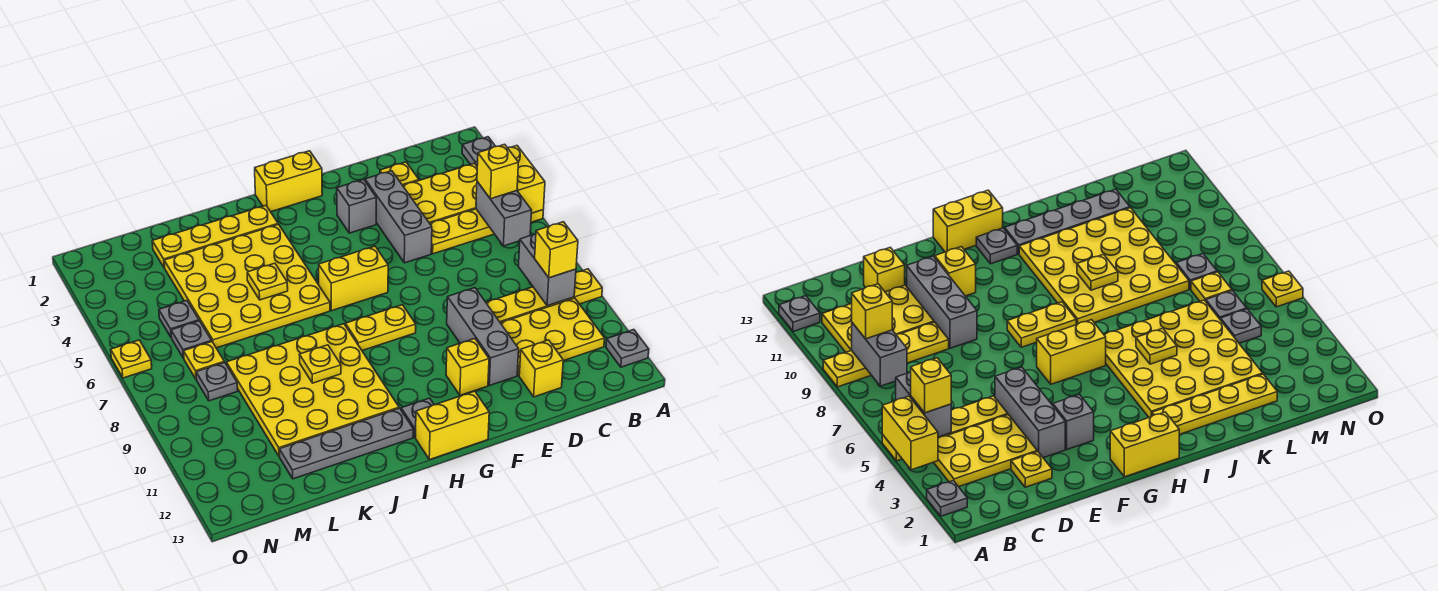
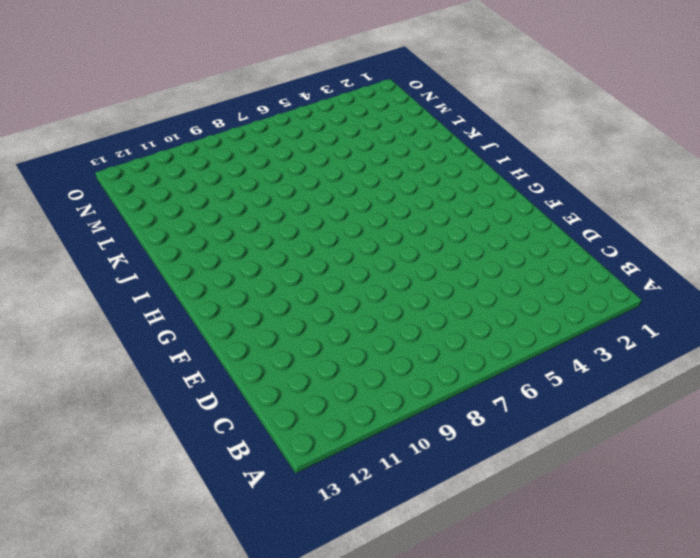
none -> grey plate A2 level 1
none -> yellow plate A5:D5 level 1
none -> yellow plate A9:D9 level 1
none -> grey plate A12 level 1

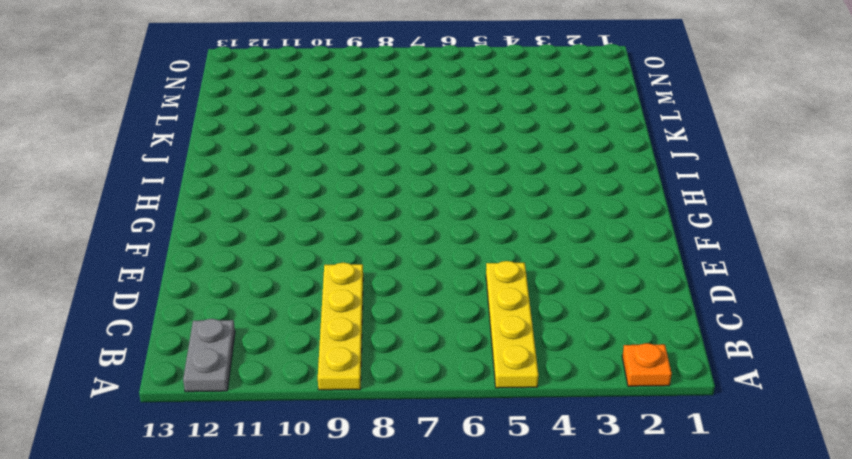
orange plate A2 level 1 -> grey plate A2 level 1
grey plate A12:B12 level 1 -> grey plate A12 level 1
none -> yellow plate B3:D4 level 1
none -> yellow plate B10:D11 level 1
none -> yellow plate D2 level 1
none -> yellow brick D12 level 1

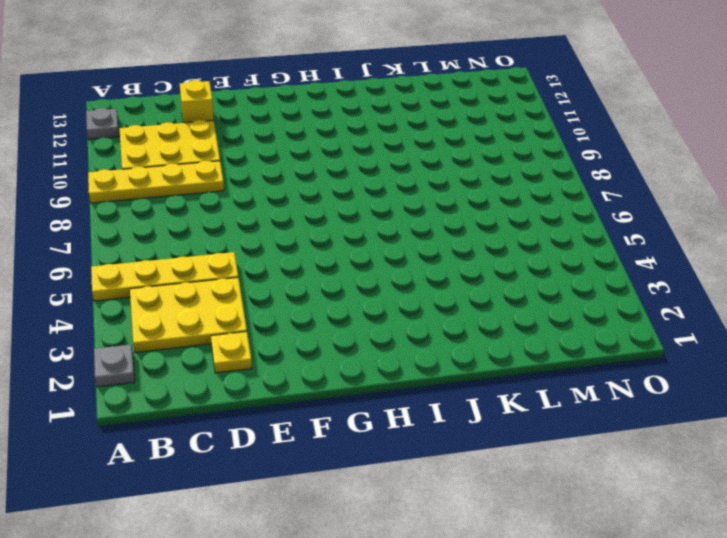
none -> grey brick E3:E5 level 1
none -> grey brick E9:E11 level 1
none -> grey brick F3 level 1
none -> yellow brick F11 level 1

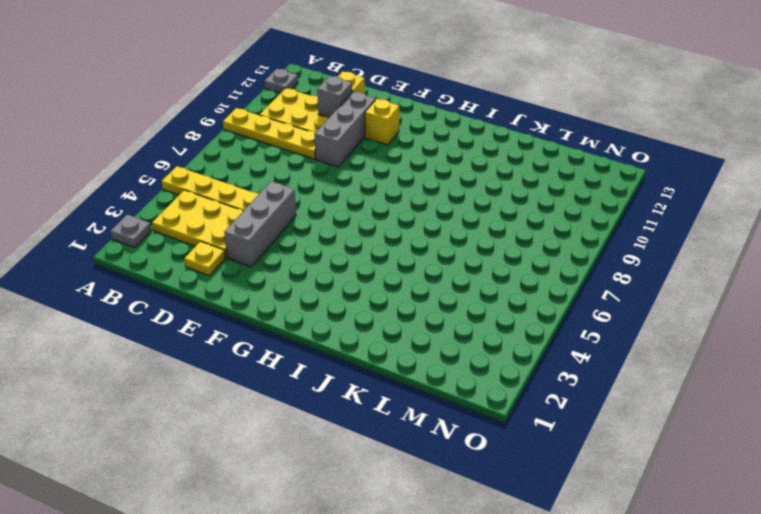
grey brick D11 level 2 -> grey brick F3 level 1
none -> yellow brick G1:H1 level 1
none -> yellow brick G6:H6 level 1
none -> yellow plate G8:H8 level 1
none -> yellow brick G13:H13 level 1

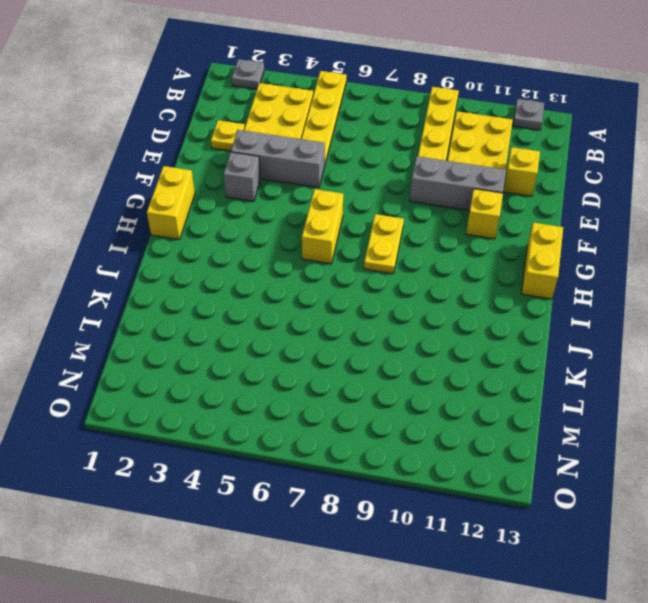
none -> grey plate H12 level 1
none -> yellow plate I2:L2 level 1
none -> yellow plate I3:L6 level 1
none -> yellow plate I8:L11 level 1

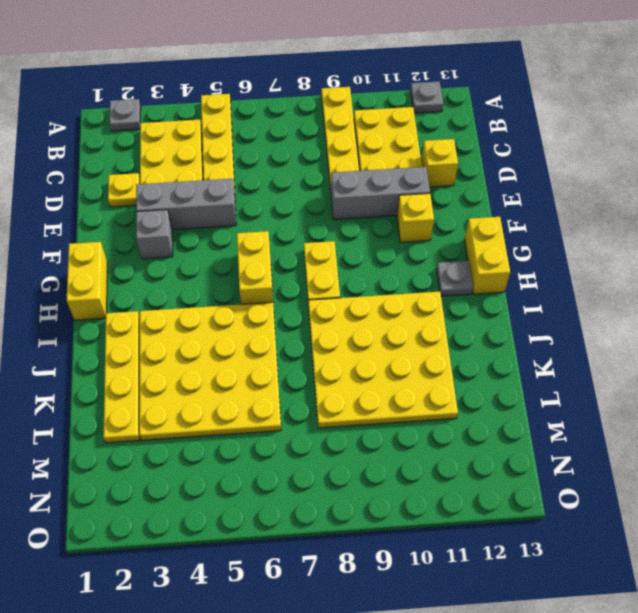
none -> grey plate I12:L12 level 1
none -> grey plate M5 level 1
none -> grey plate M6 level 1
none -> yellow plate M7 level 1

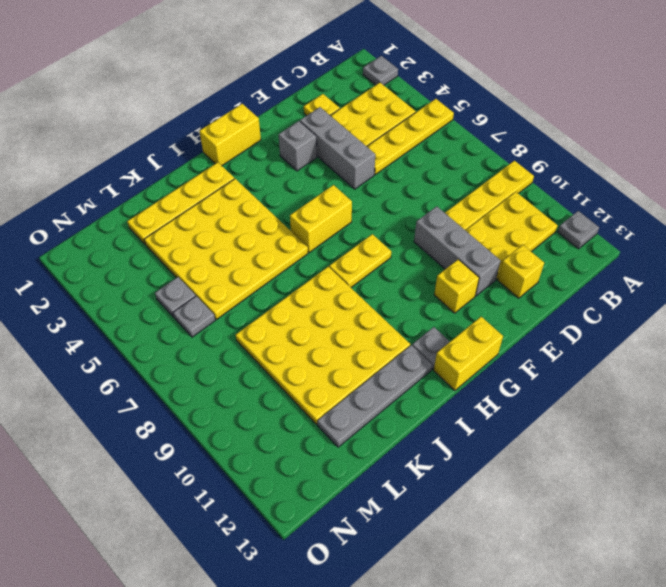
none -> yellow plate M7 level 1
none -> grey plate M8 level 1
none -> yellow plate O6 level 1
none -> yellow brick A4:A5 level 2

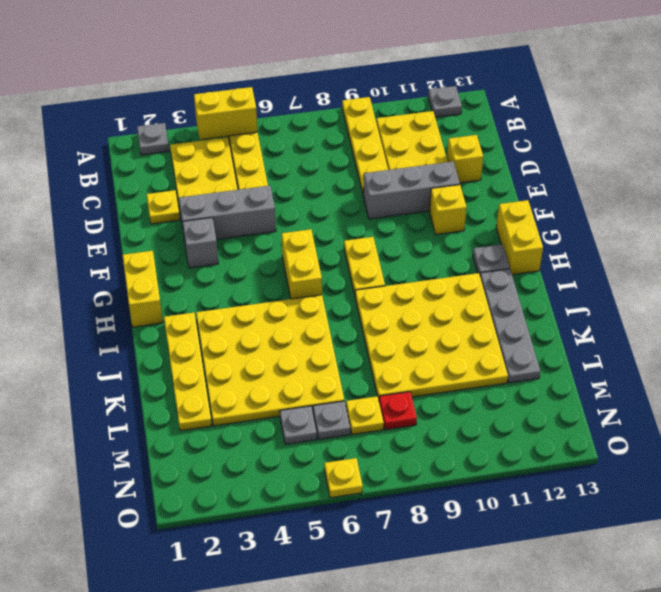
red plate M8 level 1 -> grey plate M8 level 1
none -> grey brick B5:B6 level 2
none -> grey brick B8:B9 level 2
none -> yellow plate J5 level 2
none -> yellow plate J9 level 2

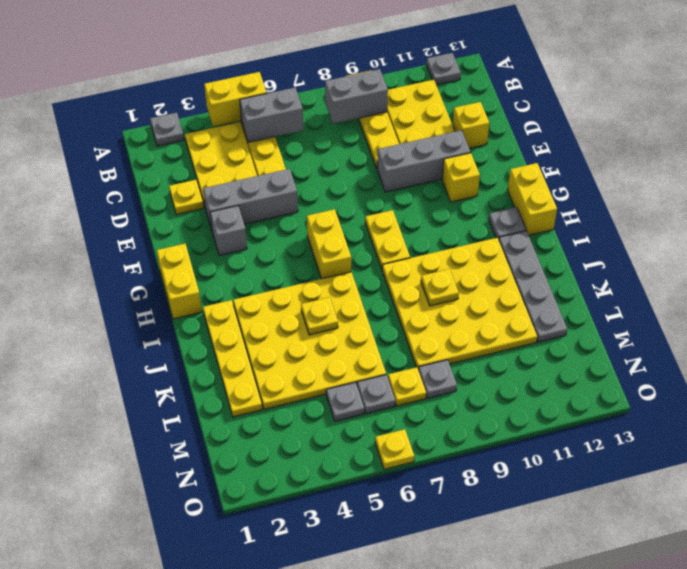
none -> yellow brick B5 level 3
none -> yellow brick B9 level 3

